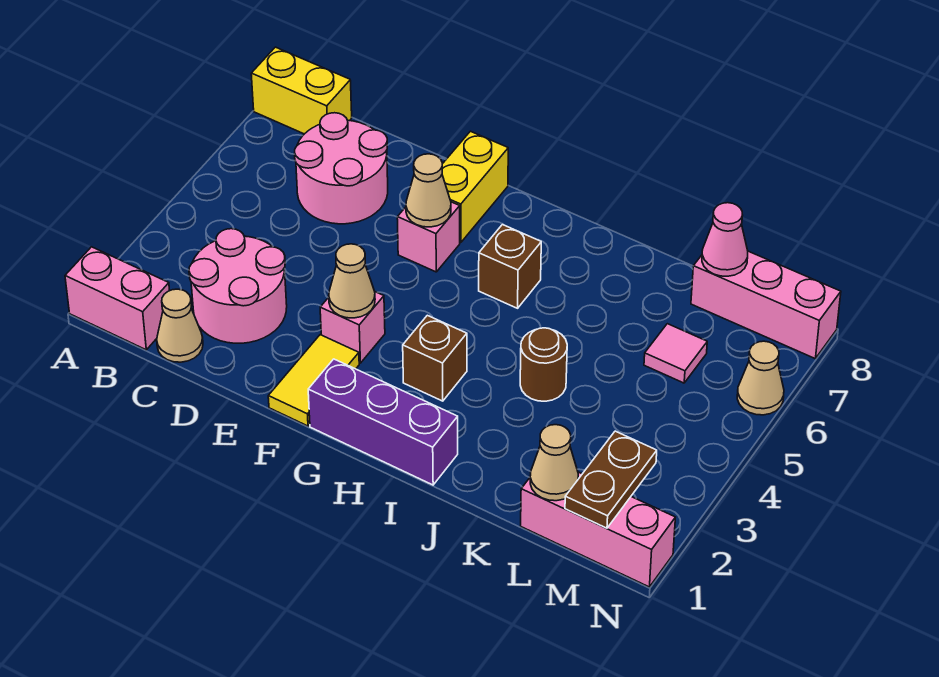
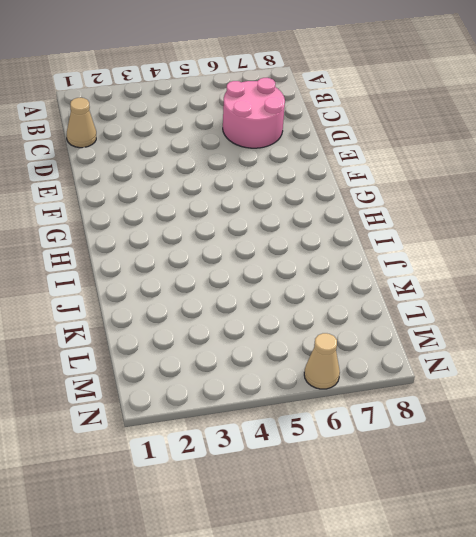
none -> pink brick A1:B1 level 1
none -> yellow brick A8:B8 level 1
none -> pink round brick C2:D3 level 1

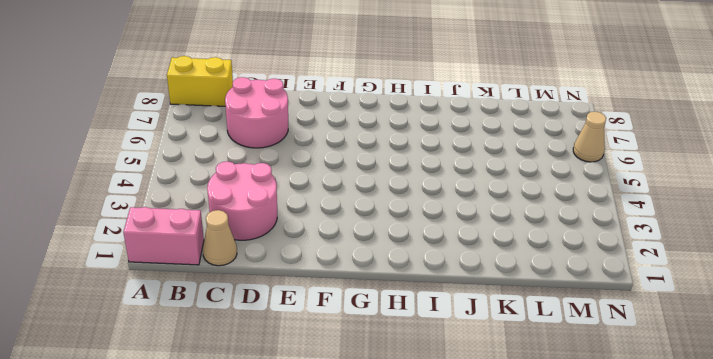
none -> yellow tile F1:F2 level 1
none -> pink brick F3 level 1
none -> pink brick F6 level 1

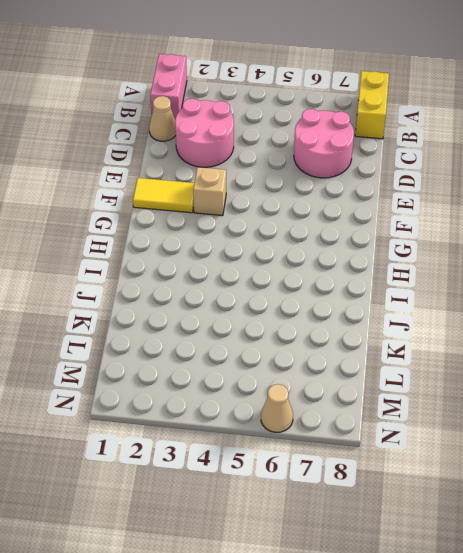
tan brick F3 level 1 -> pink brick F3 level 1
none -> pink brick F6 level 1
none -> yellow brick F7:F8 level 1
none -> purple brick G1:I1 level 1

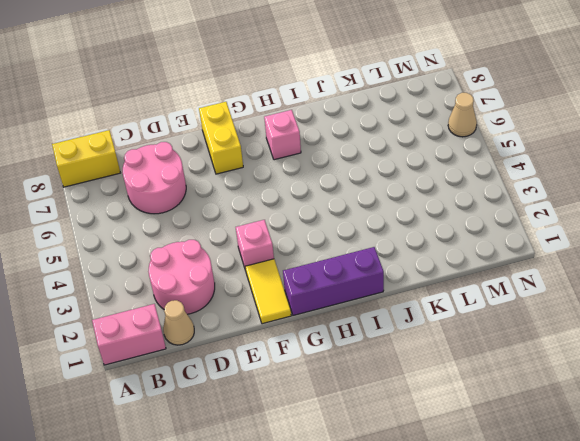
pink brick H7 level 1 -> pink brick F6 level 1
none -> brown brick H3 level 1
none -> brown brick H6 level 1
none -> brown round brick J4 level 1

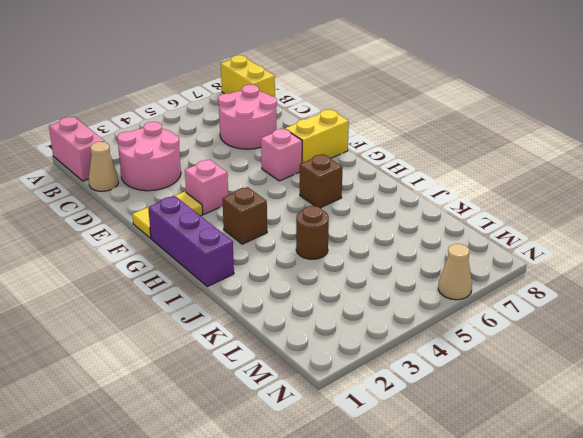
none -> pink brick L1:N1 level 1
none -> pink tile L6 level 1
none -> pink brick L8:N8 level 1

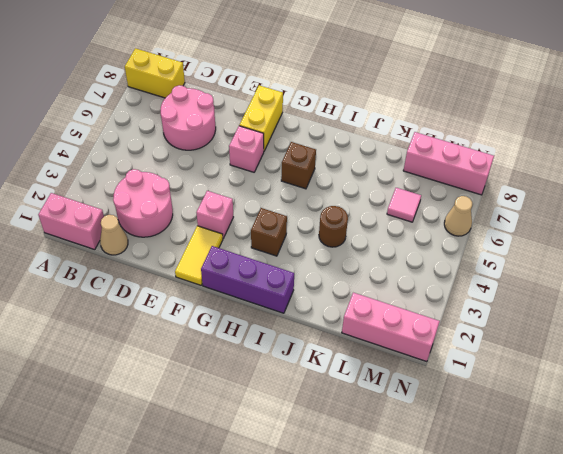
none -> tan cone F3 level 2
none -> tan cone F6 level 2
none -> tan cone L1 level 2

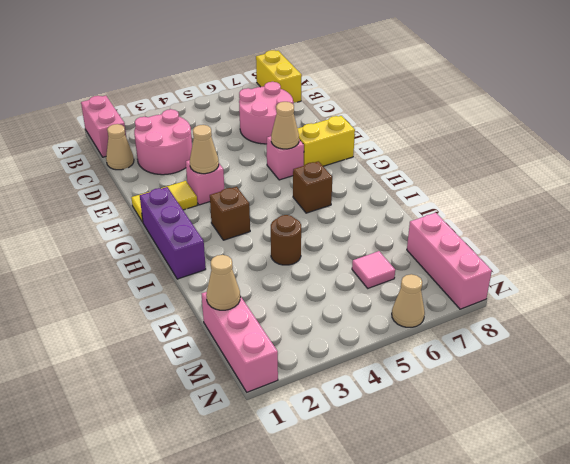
none -> pink cone L8 level 2
none -> brown plate M1:M2 level 2

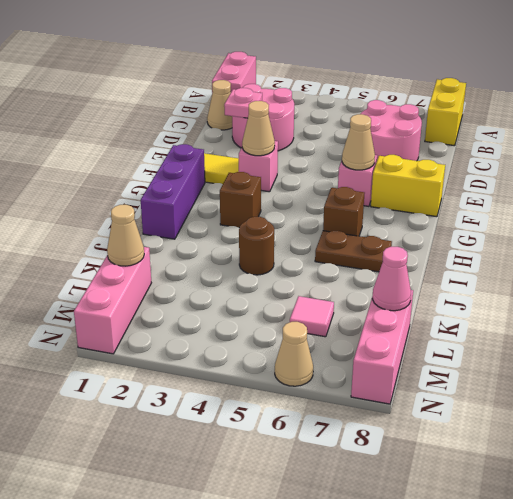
pink plate D2 level 2 -> none
brown plate I6:I7 level 1 -> brown plate M1:M2 level 2

